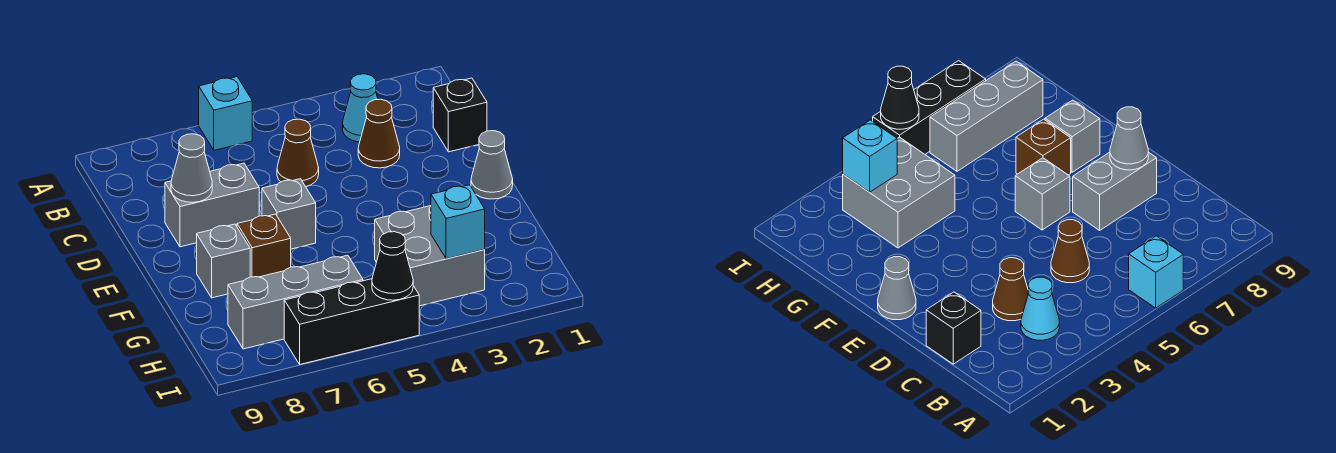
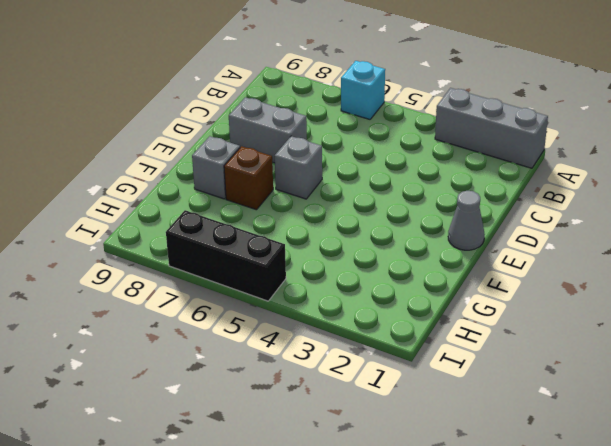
grey brick A1:A3 level 1 -> grey brick H6:H8 level 1
none -> cyan cone B3 level 1
none -> black brick C1 level 1
none -> brown cone C3 level 1

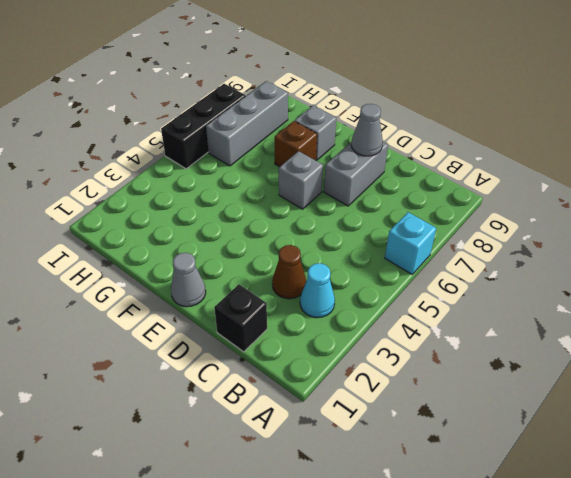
none -> brown cone C5 level 1
none -> grey brick G3:H4 level 1
none -> cyan brick H3 level 2

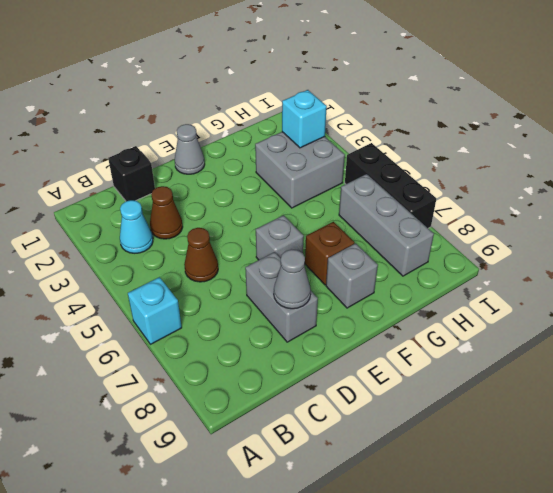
none -> black cone I5 level 2

